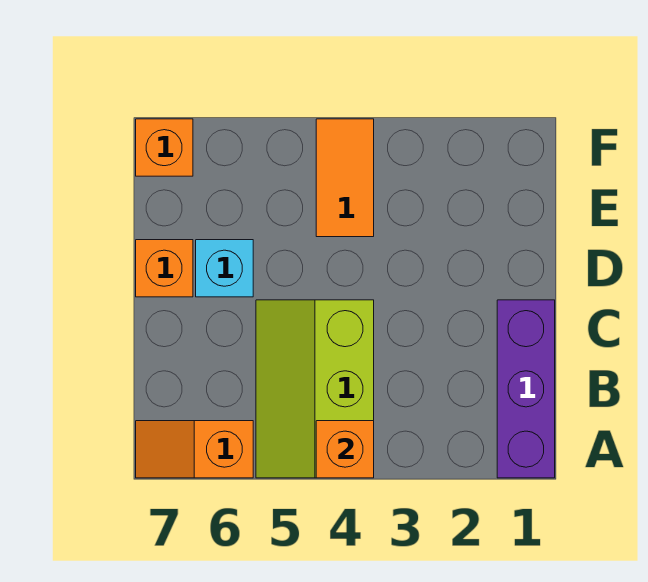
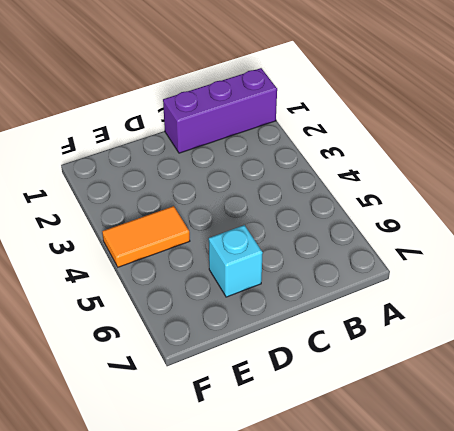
none -> lime slope A4:C5 level 1 top 4
none -> orange slope A6:A7 level 1 top 6

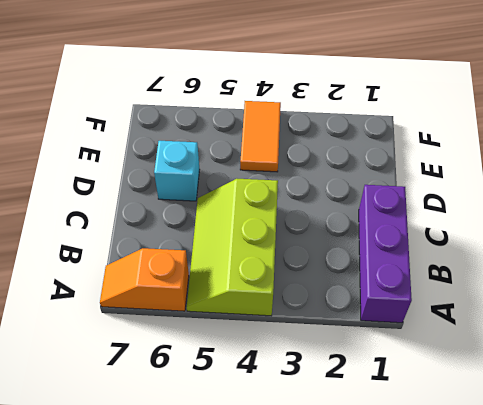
none -> orange brick D7 level 1
none -> orange brick F7 level 1

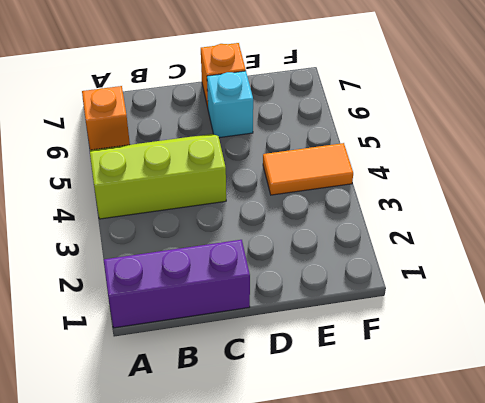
none -> orange brick F7 level 1
none -> orange brick A4 level 2

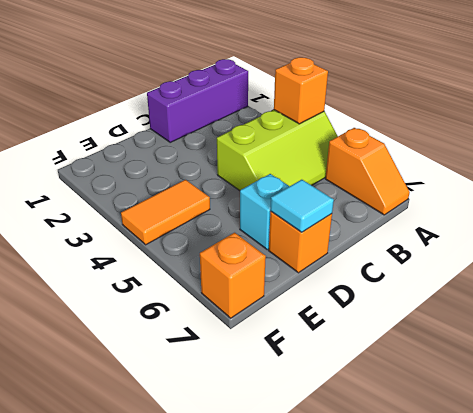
cyan tile D7 level 2 -> none

